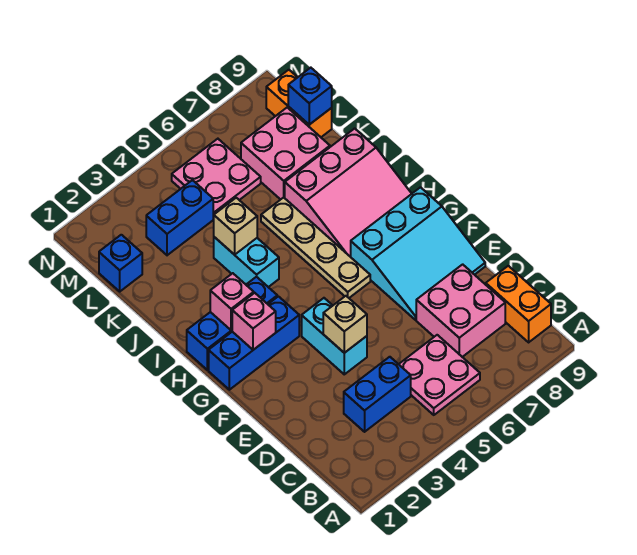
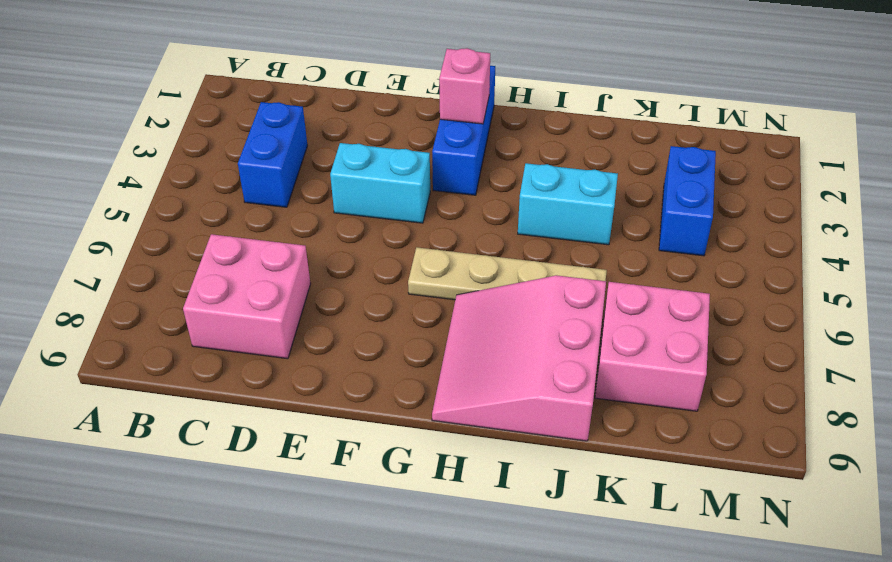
none -> pink plate B5:C6 level 1
none -> orange brick B9:C9 level 1
none -> cyan slope E7:G9 level 1 top G

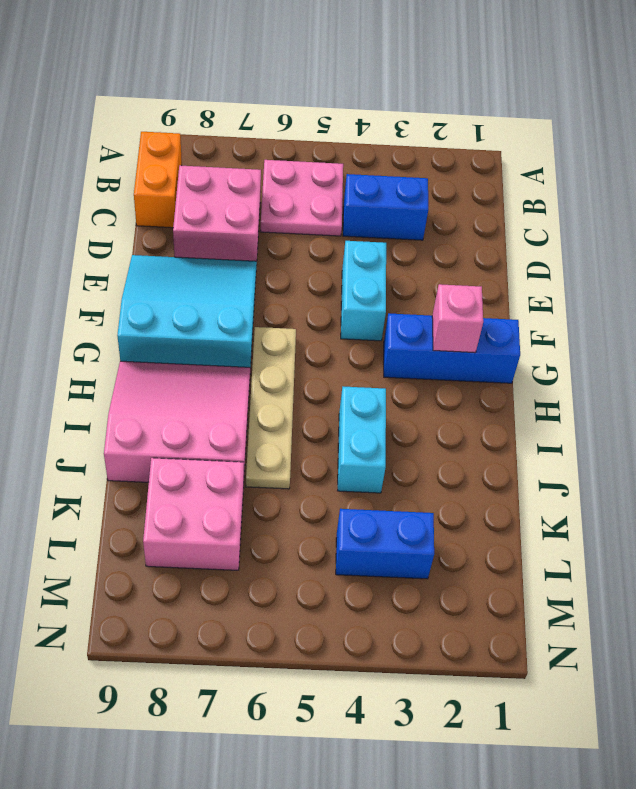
none -> blue brick H1:H3 level 1
none -> blue brick L1 level 1
none -> pink plate L5:M6 level 1

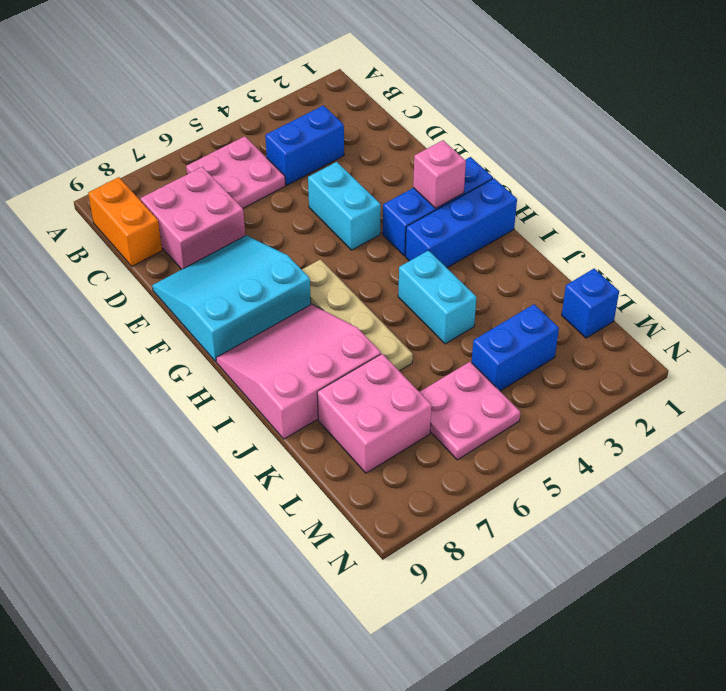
none -> orange brick L9:M9 level 1
none -> tan brick E4 level 2
none -> pink brick H2 level 2

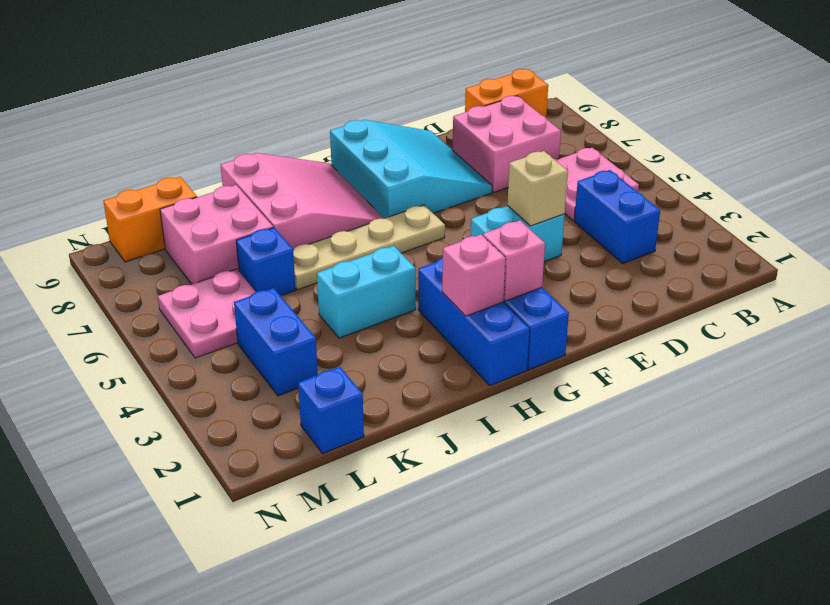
blue brick K6 level 1 -> blue brick L9 level 2
none -> tan brick J4 level 2

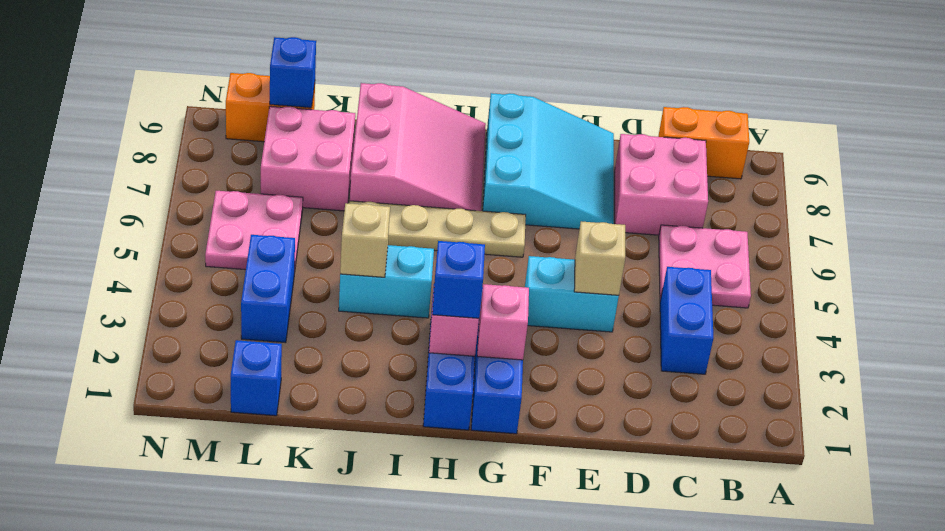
blue brick H2 level 3 -> none

